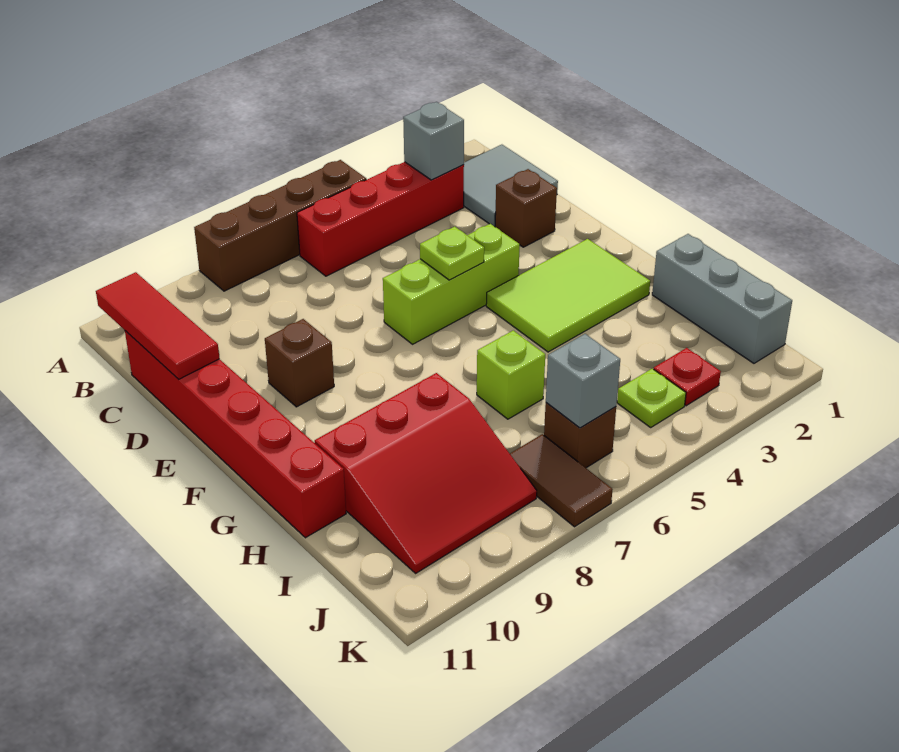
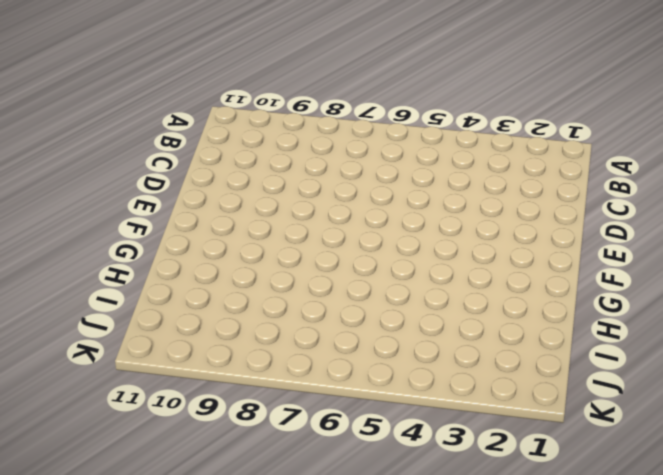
none -> brown brick A5:A8 level 1
none -> grey tile B1:C2 level 1
none -> red brick B3:B6 level 1

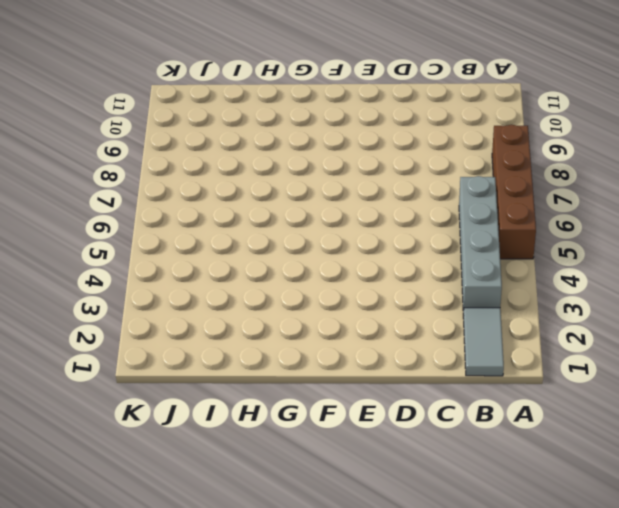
grey tile B1:B2 level 1 -> grey tile B1:C2 level 1
grey brick B3:B6 level 1 -> red brick B3:B6 level 1
none -> red brick C11:H11 level 1
none -> brown brick D2 level 1
none -> lime brick E4:E6 level 1

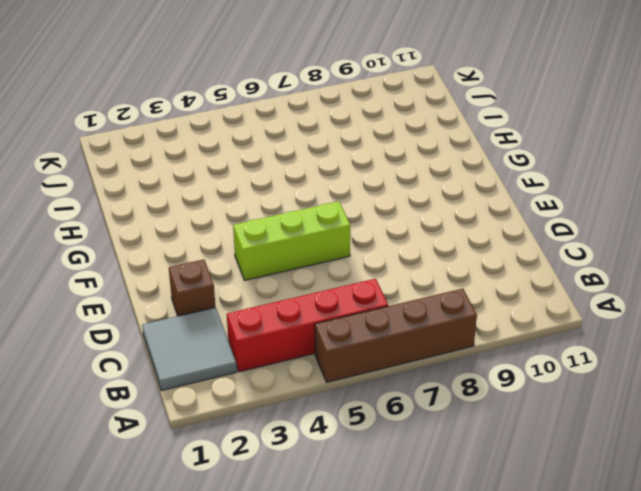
none -> red brick C11:H11 level 1
none -> brown brick E9 level 1
none -> lime tile F2:G4 level 1

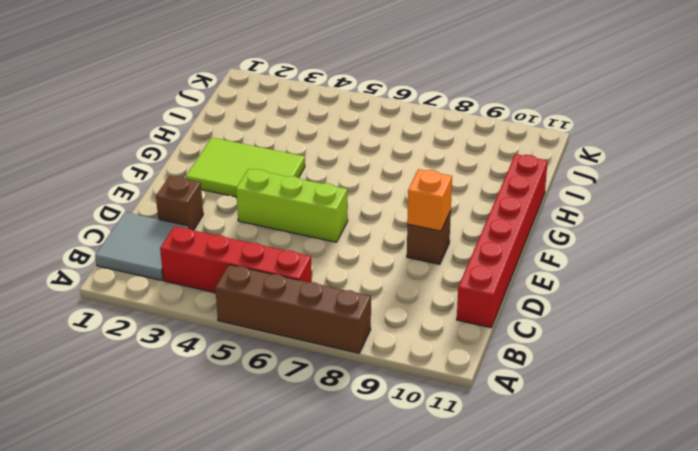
orange brick E9 level 2 -> none
none -> grey brick H1:J1 level 1
none -> lime brick H6 level 1
none -> red slope H8:J10 level 1 top H

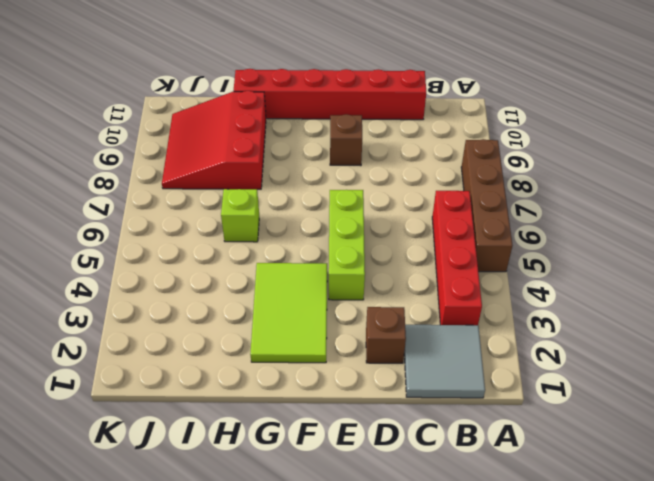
none -> grey brick H1:J1 level 1
none -> red plate J3 level 1
none -> lime plate J4 level 1

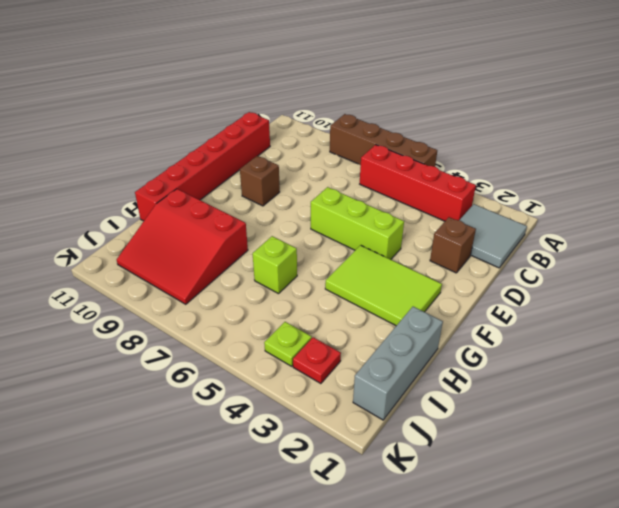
none -> brown brick J6 level 1
none -> brown tile J7:K7 level 1
none -> grey brick B3 level 2

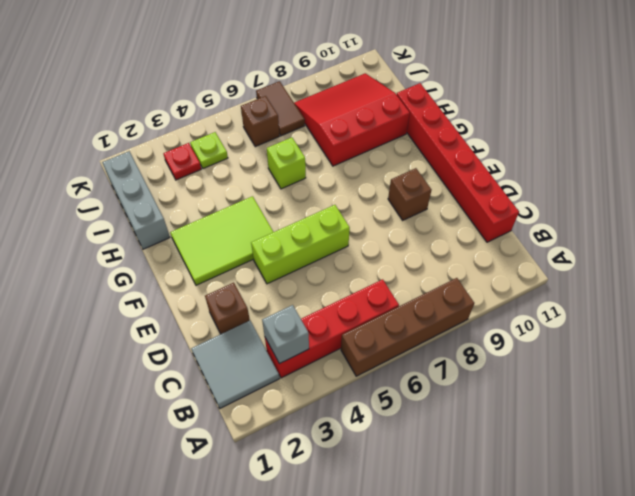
none -> red tile B11:D11 level 2
none -> lime plate E5 level 2
none -> grey brick J6 level 2

